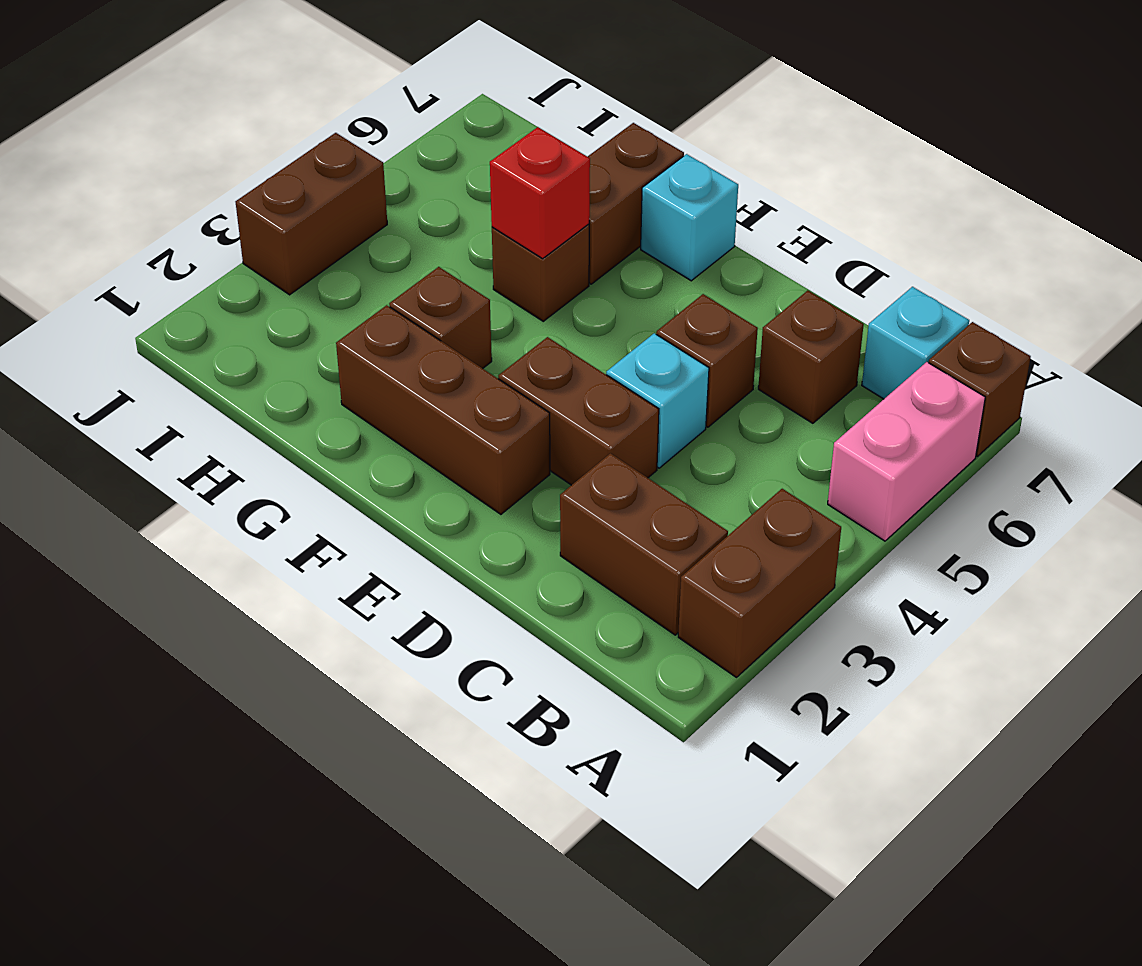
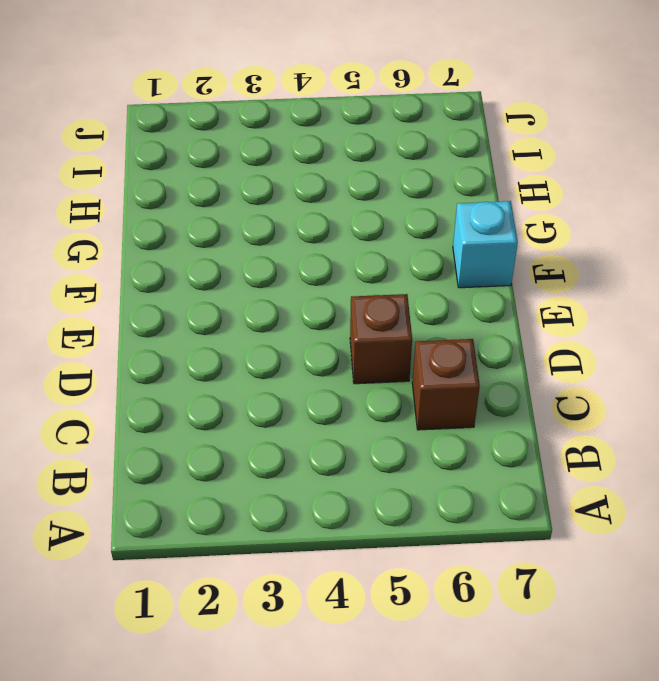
none -> brown brick A2:A3 level 1
none -> pink brick A5:A6 level 1
none -> brown brick A7 level 1

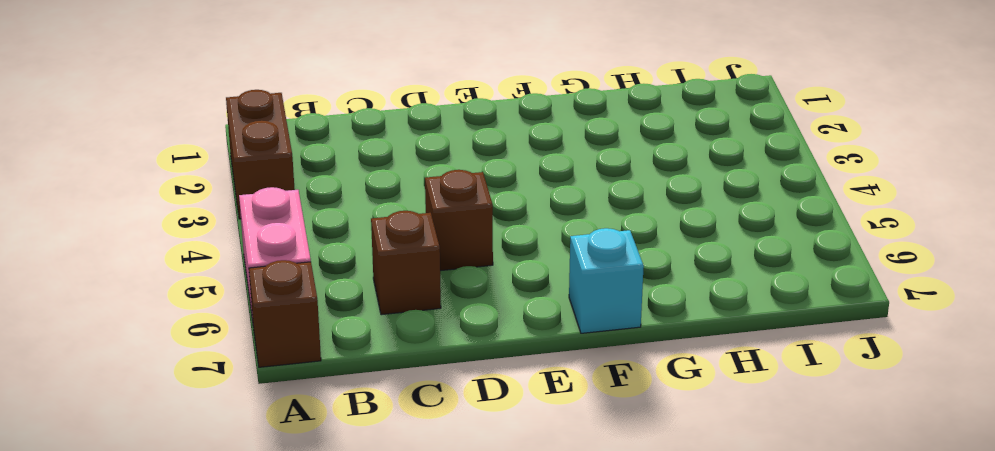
none -> brown brick B2:C2 level 1
none -> cyan brick B7 level 1
none -> brown brick D3:E3 level 1

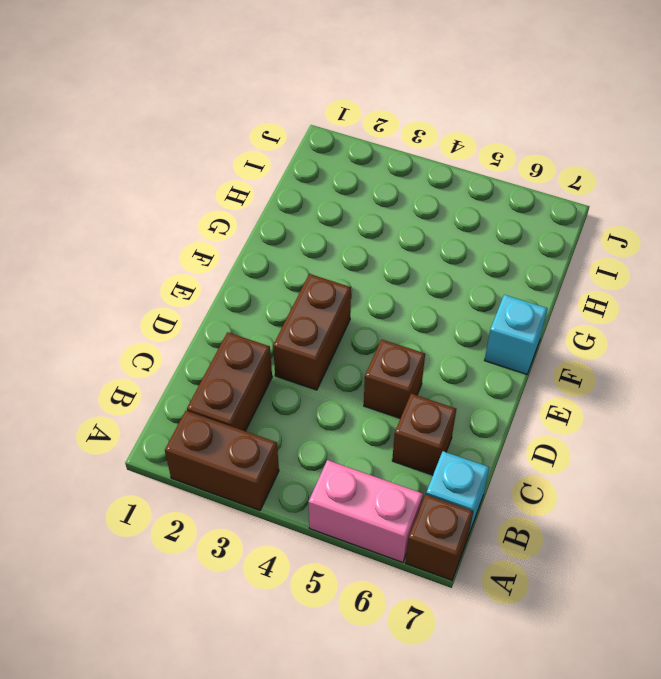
none -> cyan brick D4 level 1
none -> brown brick E2:G2 level 1
none -> brown brick G3 level 1

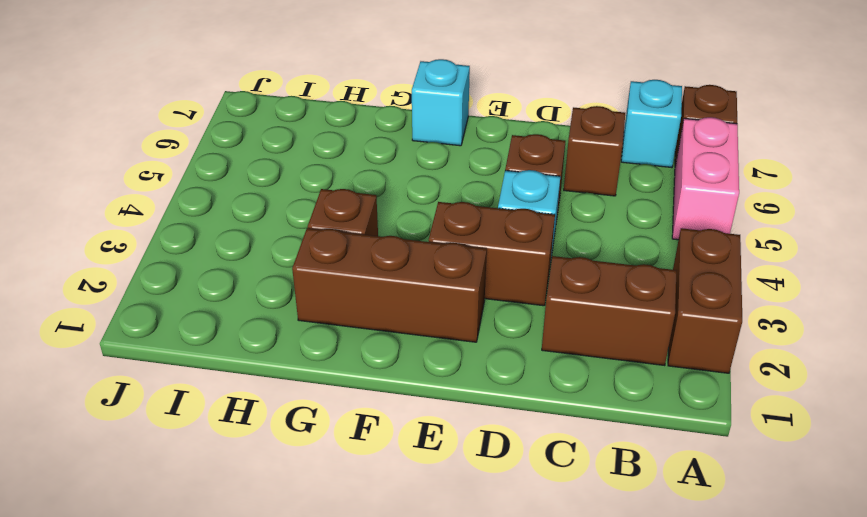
none -> brown brick G5 level 1
none -> brown brick G6:G7 level 1
none -> brown brick J3:J4 level 1

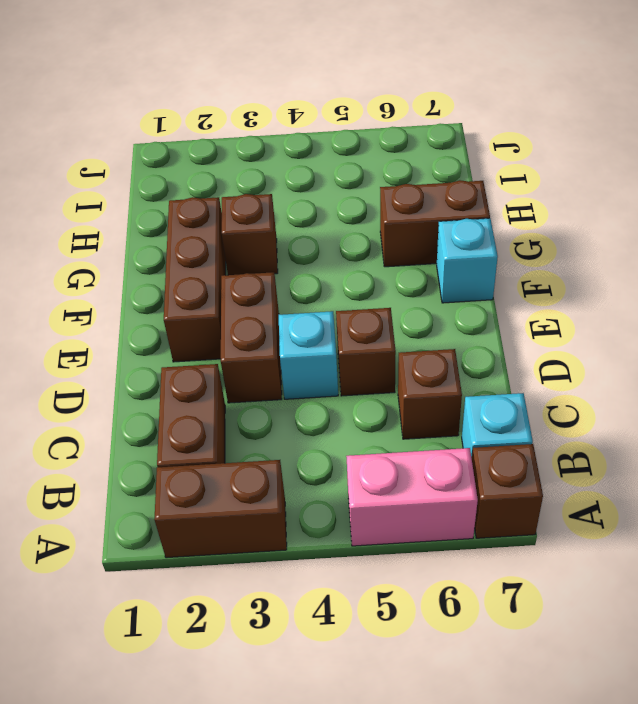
none -> brown brick G5 level 1
none -> brown brick J3:J4 level 1
none -> red brick G5 level 2

